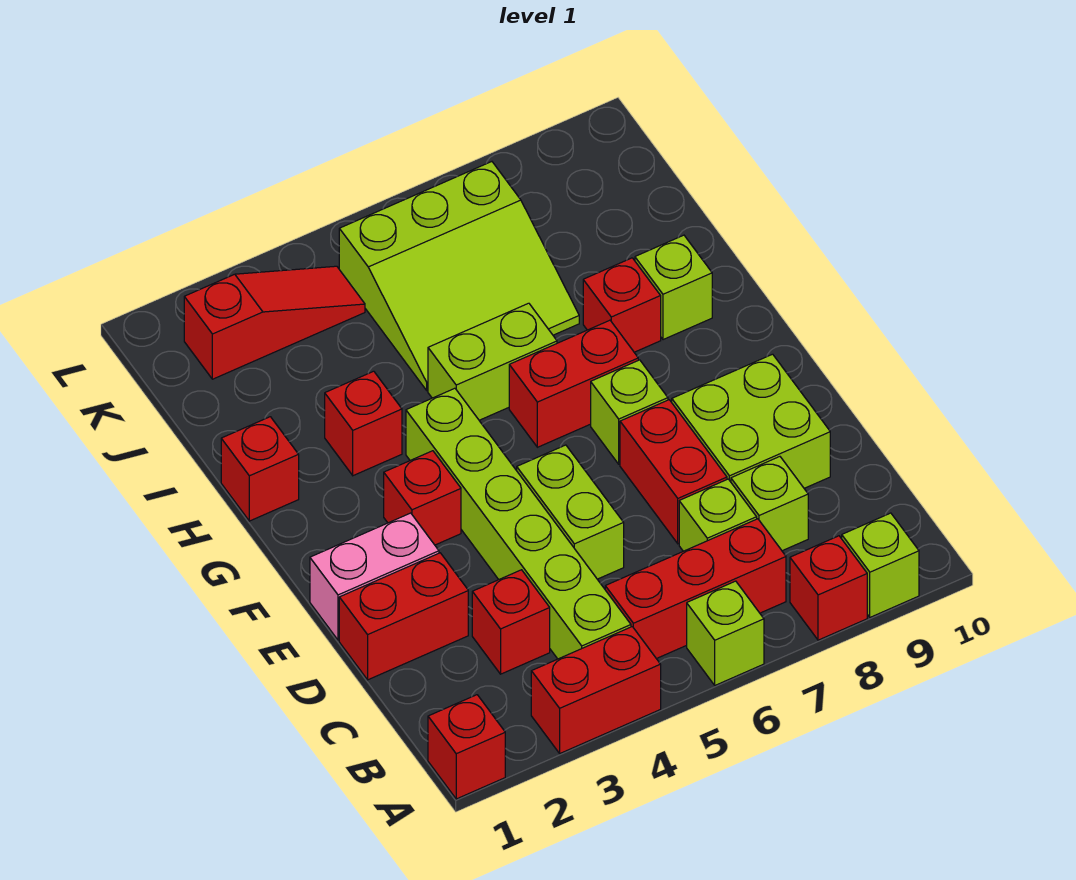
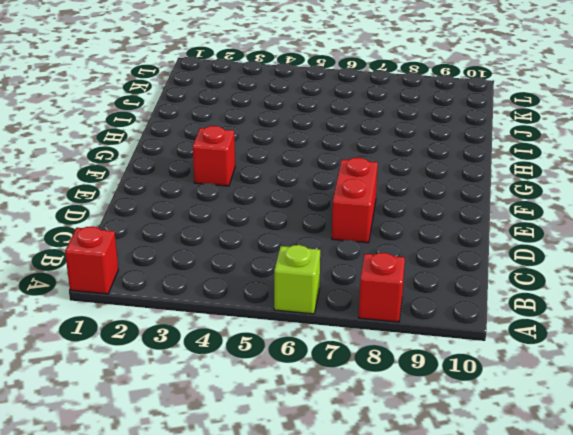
none -> red brick A3:A4 level 1
none -> lime brick A9 level 1
none -> lime brick B4:G4 level 1

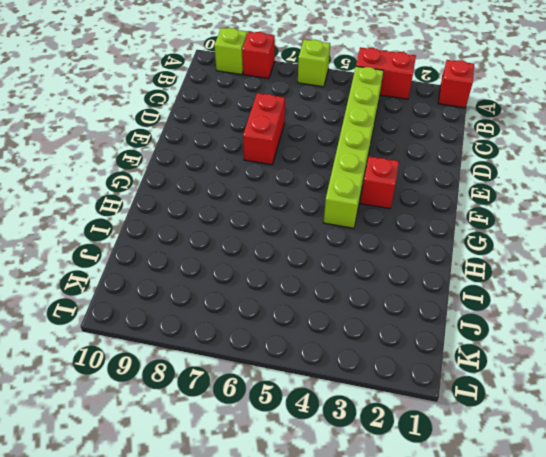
none -> red brick B5:B7 level 1
none -> red brick C3 level 1
none -> lime brick C7 level 1

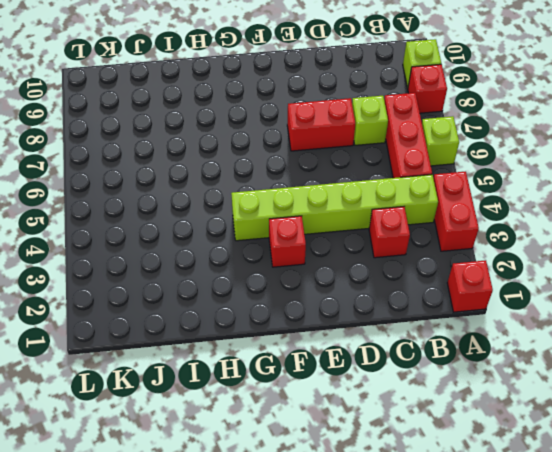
none -> lime brick C8 level 1
none -> red brick D1:D2 level 1
none -> lime brick D5:E5 level 1

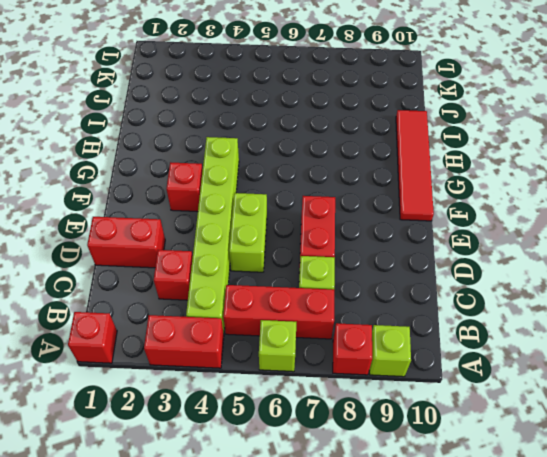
red tile F10:I10 level 1 -> none
none -> lime brick C8 level 1
none -> lime brick D8:E9 level 1
none -> pink brick E1:E2 level 1

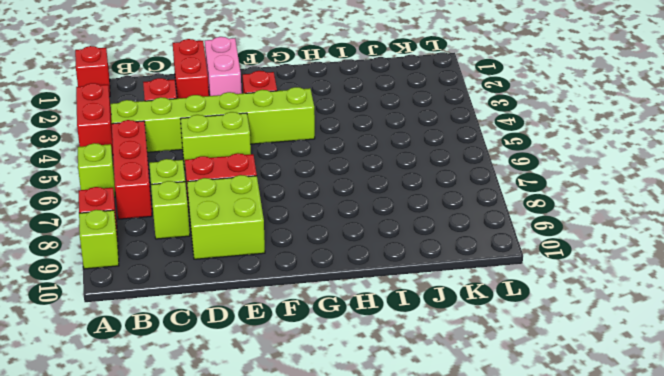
none -> lime brick F7 level 1
none -> red brick G6:G7 level 1
none -> red brick H1 level 1

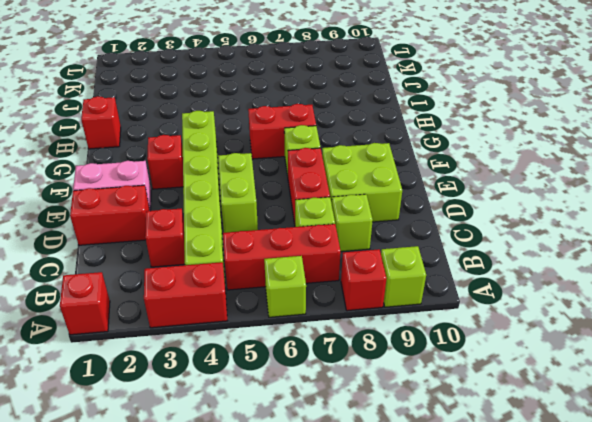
none -> red brick H3 level 1
none -> lime brick H5:H6 level 1
none -> red brick H8 level 1

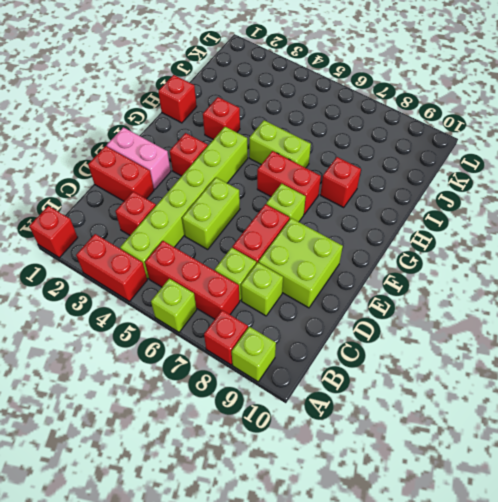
none -> lime brick H9 level 1
none -> lime slope I5:K7 level 1 top K
none -> red slope K2:K4 level 1 top 2

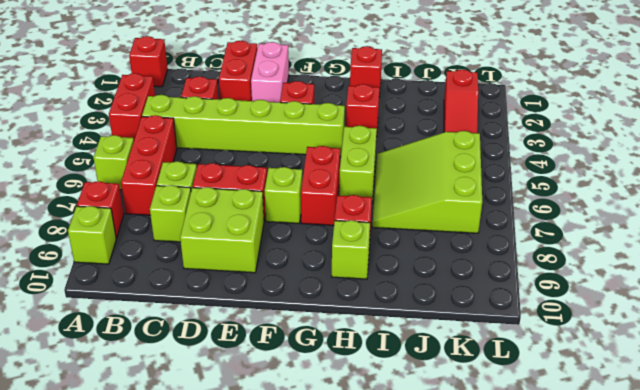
none -> lime brick D5:E5 level 1

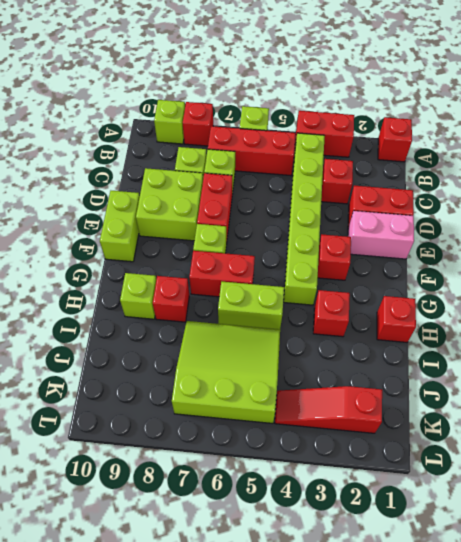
lime brick E10:F10 level 1 -> lime brick D5:E5 level 1

